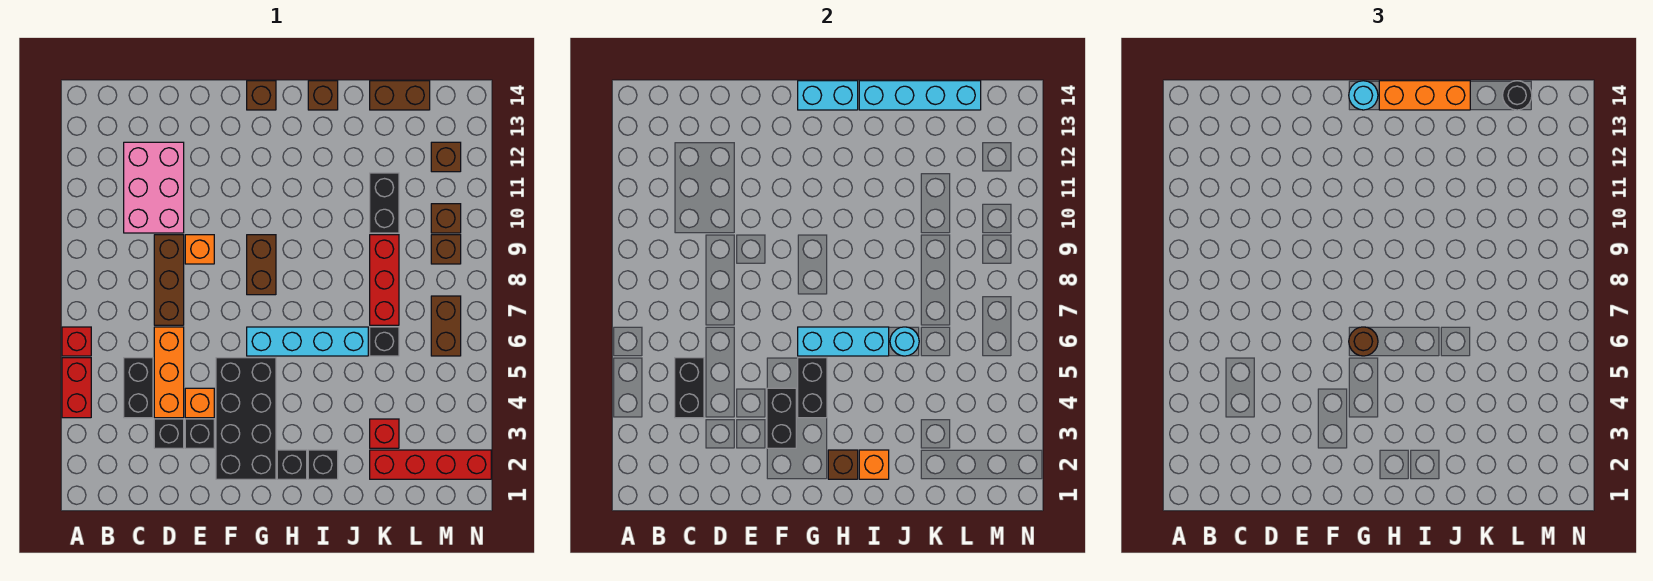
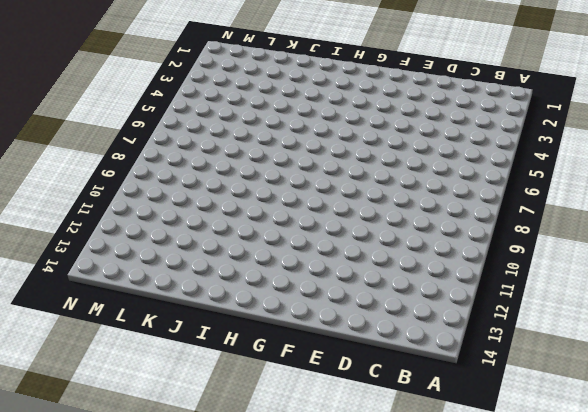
none -> red brick A4:A5 level 1
none -> red brick A6 level 1
none -> black brick C4:C5 level 1
none -> pink brick C10:D12 level 1

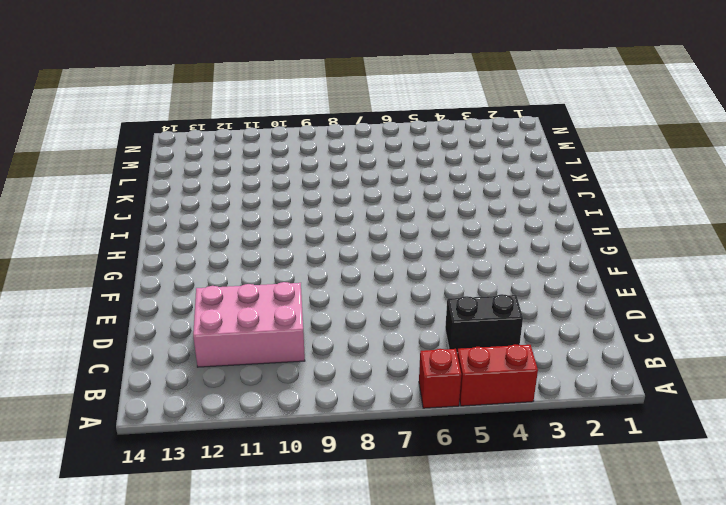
none -> black brick D3 level 1
none -> orange brick D4:D6 level 1
none -> brown brick D7:D9 level 1
none -> black brick E3 level 1

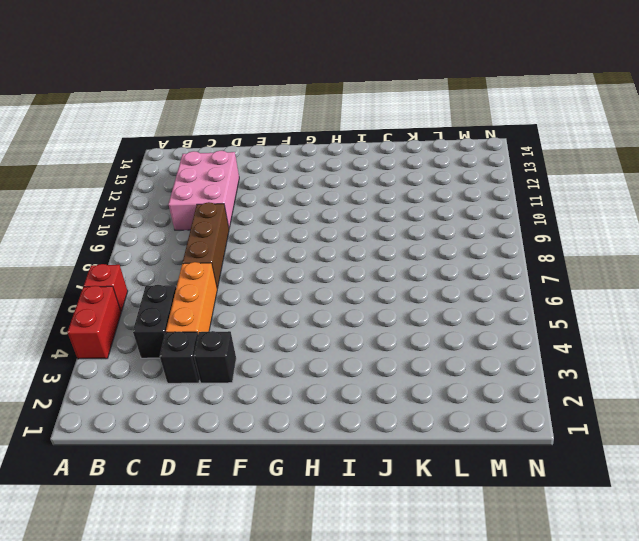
none -> orange brick E4 level 1
none -> orange brick E9 level 1
none -> black brick F2:G5 level 1
none -> cyan brick G6:J6 level 1

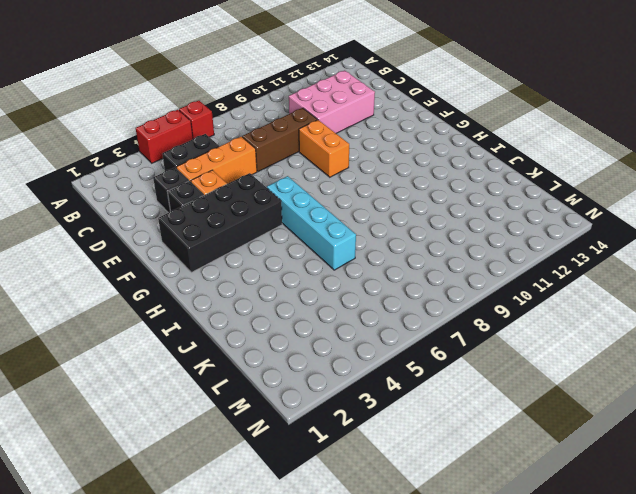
orange brick E9:F9 level 1 -> orange brick E9 level 1
none -> brown brick G8:G9 level 1
none -> brown brick G14 level 1
none -> black brick H2 level 1
none -> black brick I2 level 1

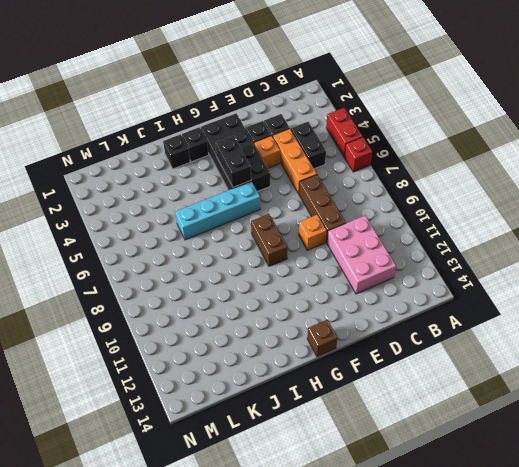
none -> brown brick I14 level 1
none -> red brick K2:N2 level 1
none -> red brick K3 level 1
none -> black brick K6 level 1

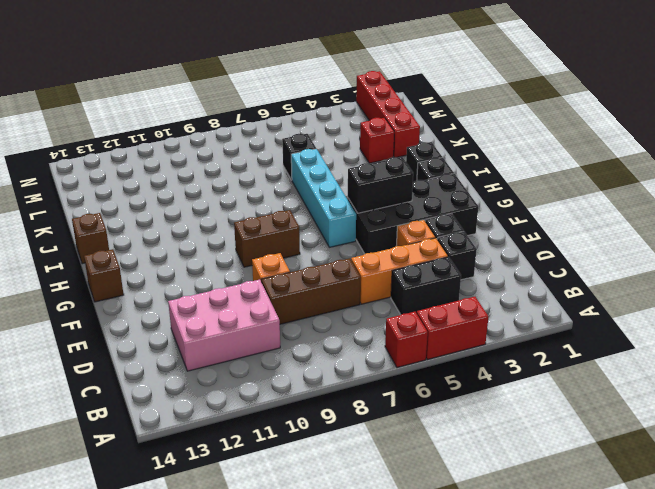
none -> red brick K7:K9 level 1
none -> black brick K10:K11 level 1
none -> brown brick K14:L14 level 1
none -> brown brick M6:M7 level 1

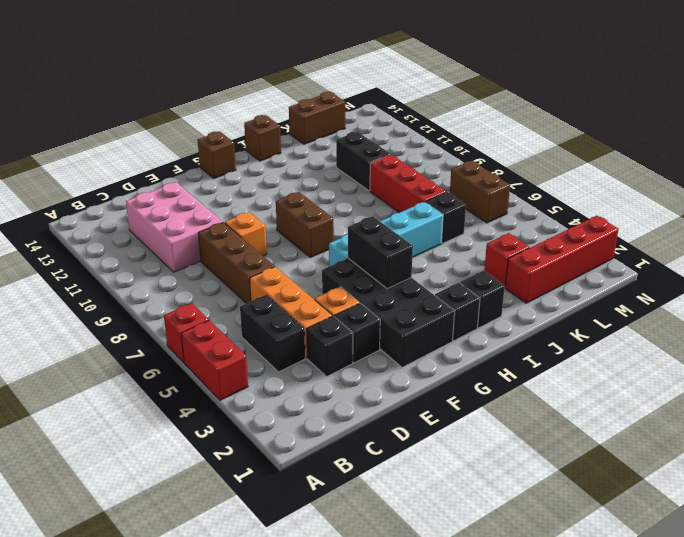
none -> brown brick M9 level 1
none -> brown brick M10 level 1
none -> brown brick M12 level 1
none -> black brick C4:C5 level 2

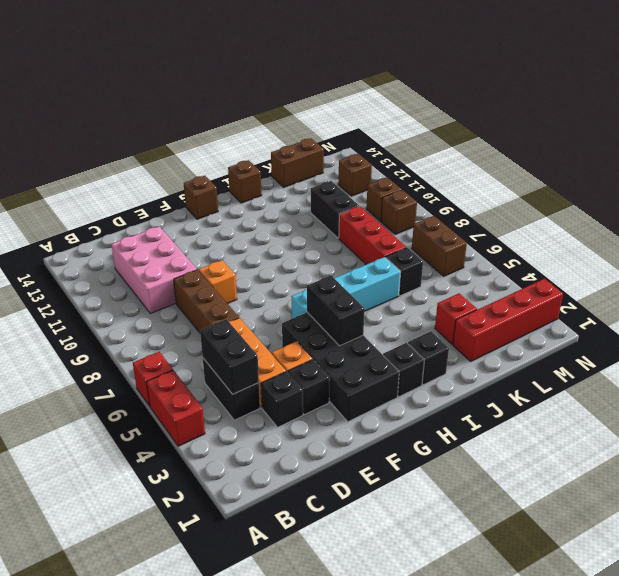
none -> brown brick G8:G9 level 1
none -> black brick F3:F4 level 2
none -> cyan brick G6:I6 level 2
none -> cyan brick G14:H14 level 2

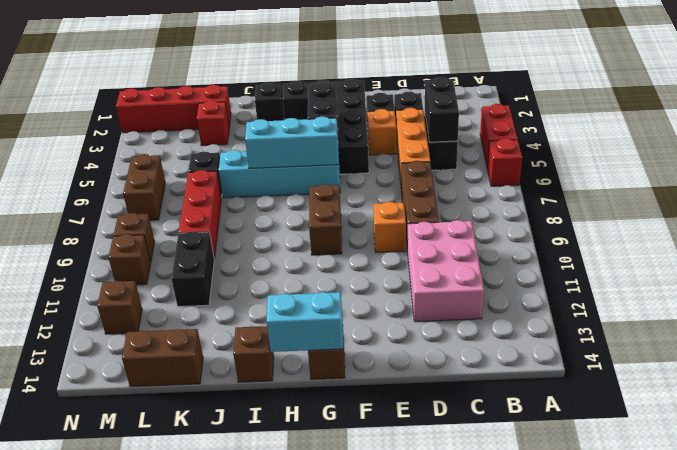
none -> black brick F3:F4 level 2
none -> brown brick H2 level 2
none -> orange brick I2 level 2
none -> cyan brick I14:L14 level 2

